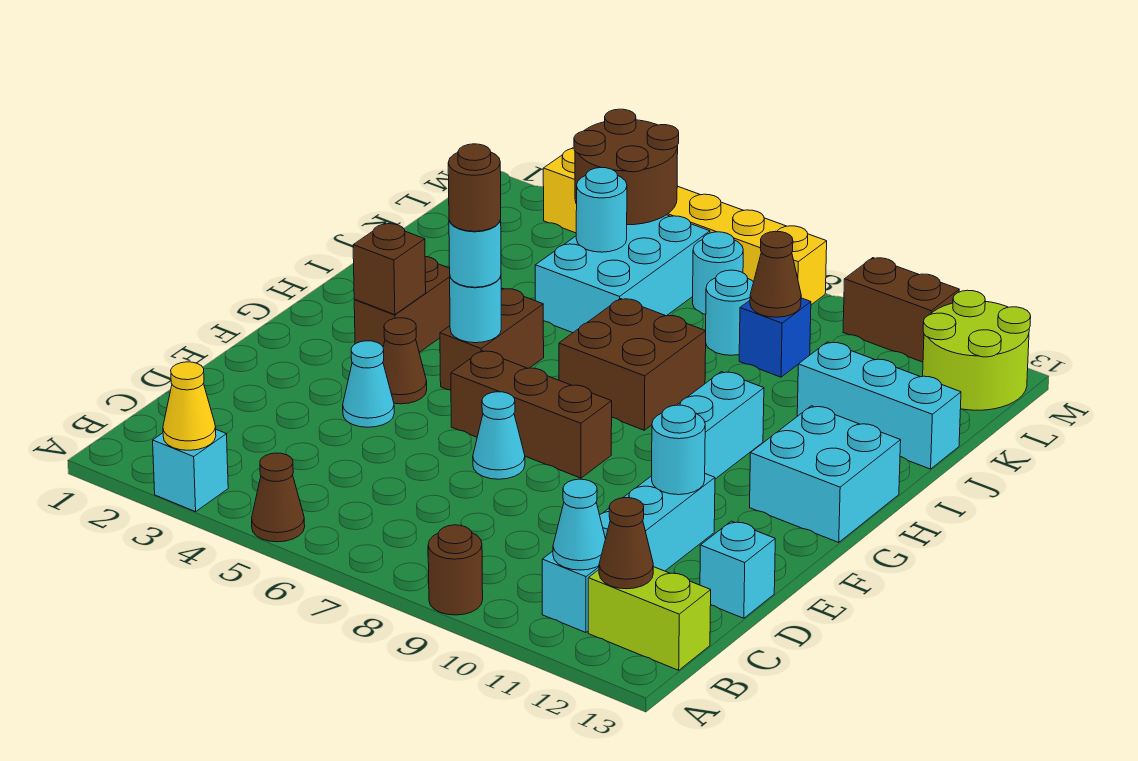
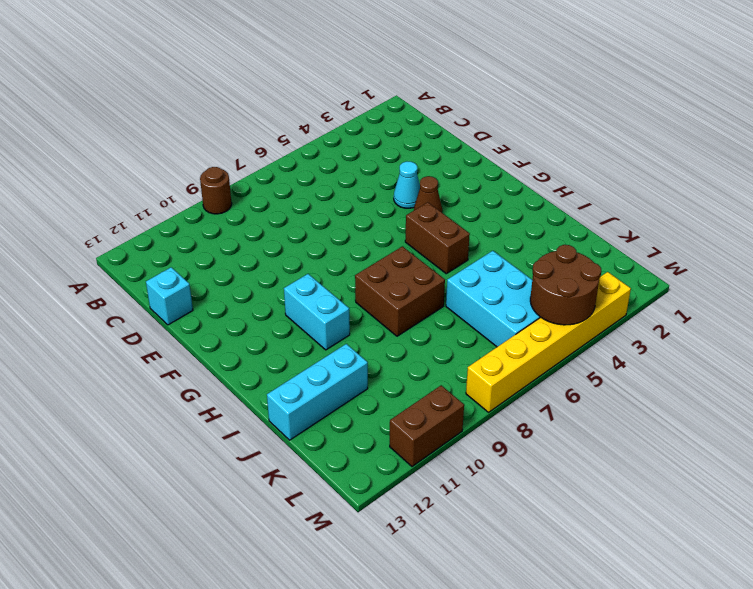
none -> cyan brick A3 level 1
none -> brown cone A5 level 1
none -> cyan brick B11:E11 level 1
none -> lime brick B12:B13 level 1

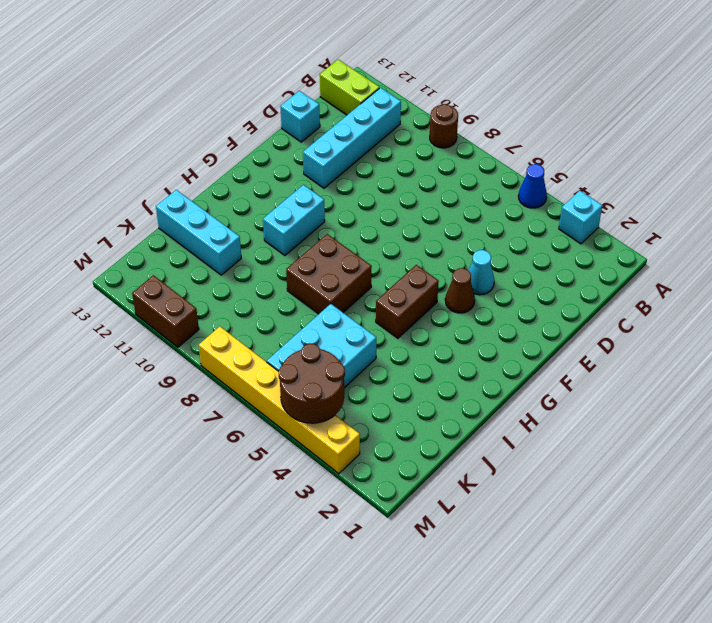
blue cone A5 level 1 -> brown cone A5 level 1
none -> cyan cone E7 level 1
none -> brown brick F6:F8 level 1
none -> brown brick G3:H3 level 1
none -> cyan brick G12:H13 level 1

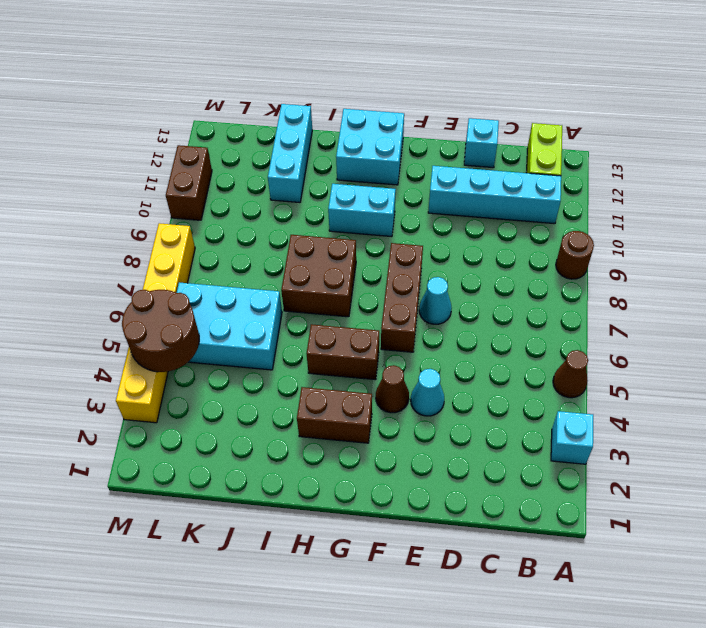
none -> cyan round brick K8 level 1
none -> blue brick K9 level 1
none -> cyan round brick L7 level 1
none -> lime round brick L12:M13 level 1

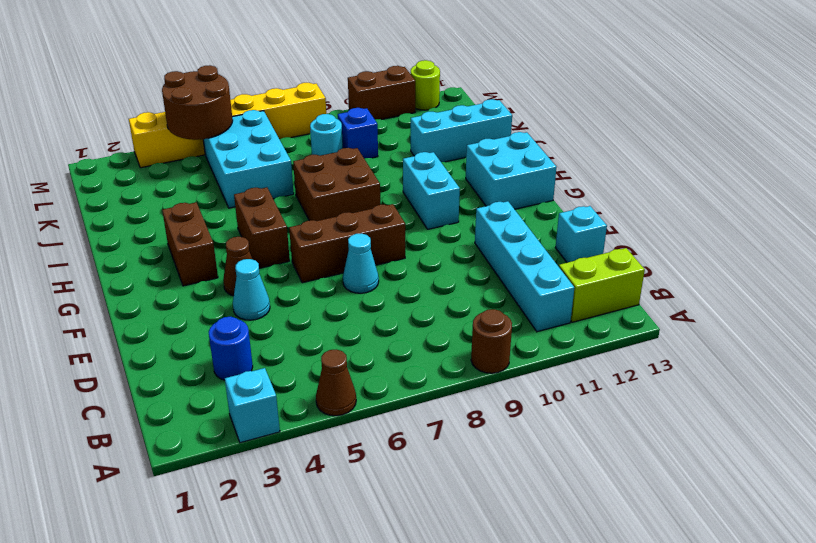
blue round brick C3 level 1 -> none
lime round brick M12 level 1 -> lime round brick L12:M13 level 1
none -> cyan round brick L7 level 1
none -> yellow cone A3 level 2
none -> cyan cone B11 level 2
none -> brown cone B12 level 2

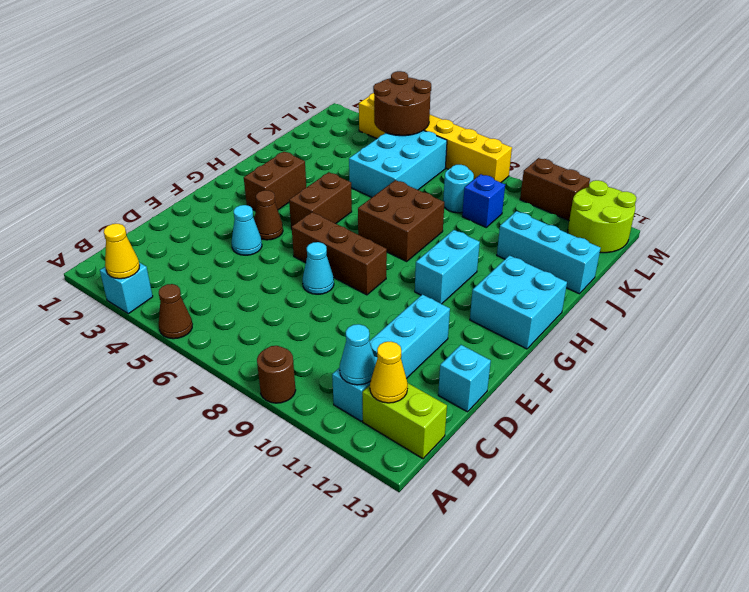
yellow cone B12 level 2 -> brown cone B12 level 2
none -> cyan round brick L7 level 1
none -> cyan round brick E11 level 2
none -> brown brick G3 level 2
none -> cyan round brick G5 level 2

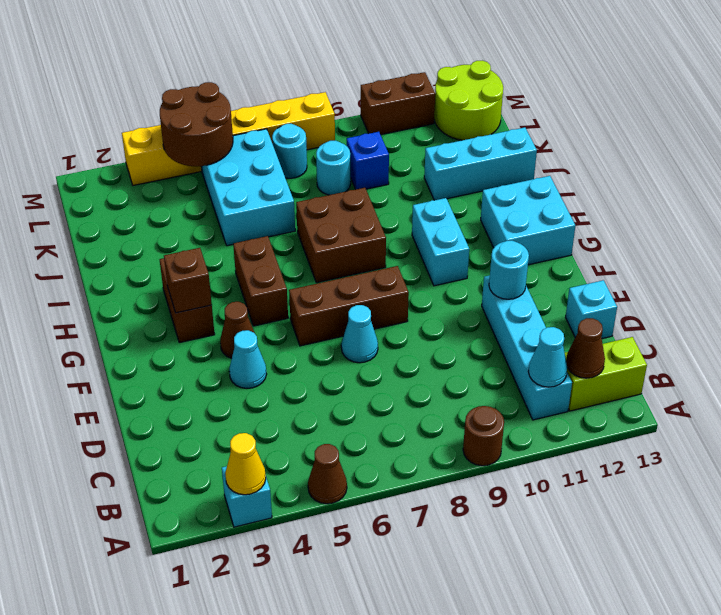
none -> cyan round brick G5 level 2
none -> cyan round brick K5 level 2
none -> brown cone K9 level 2
none -> cyan round brick G5 level 3

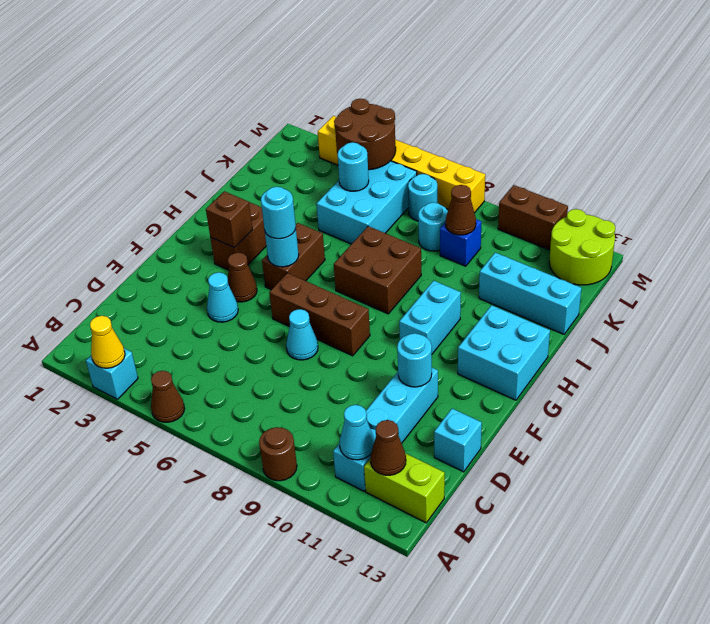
none -> brown round brick G5 level 4

